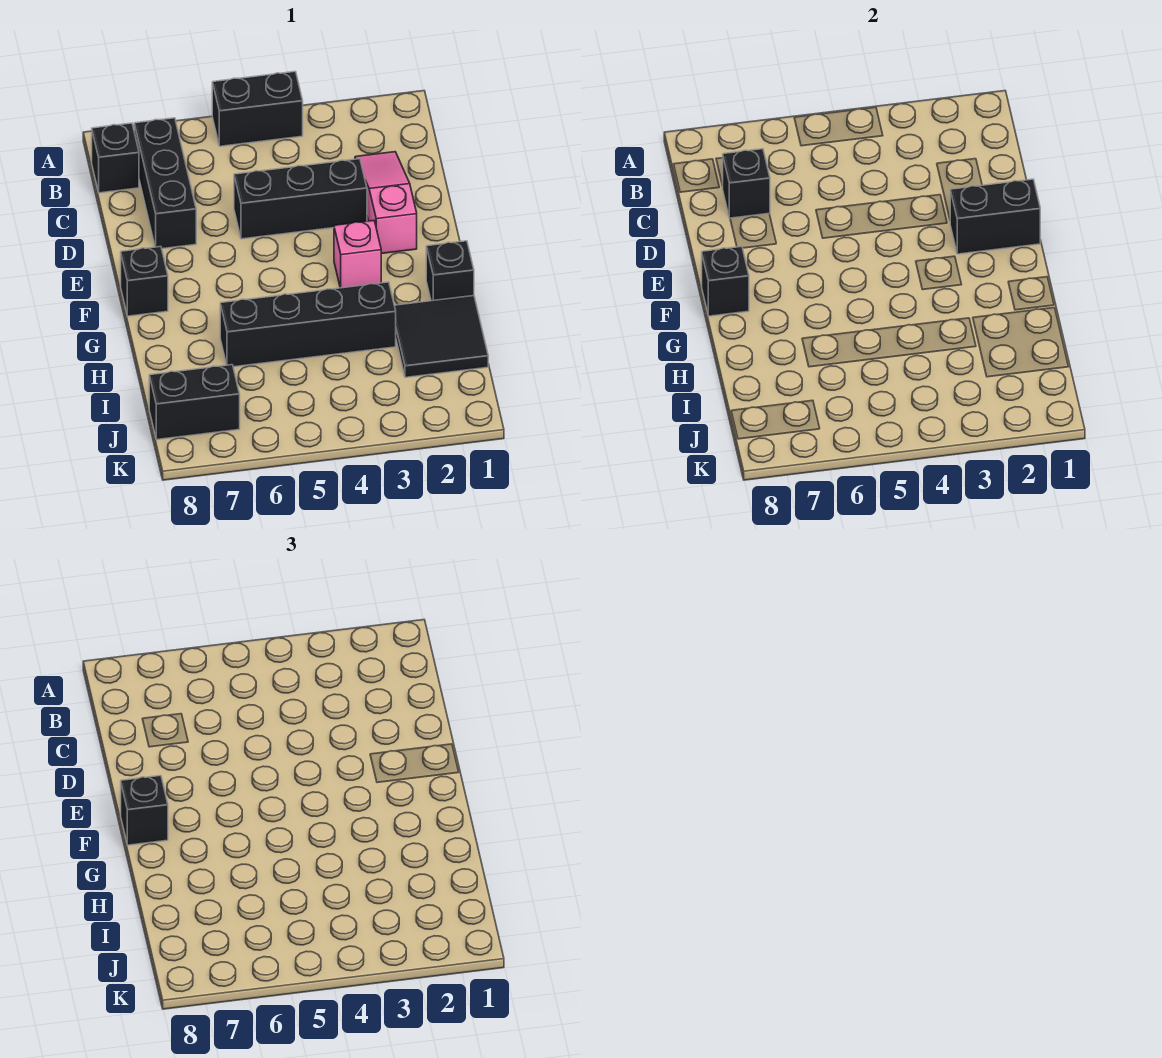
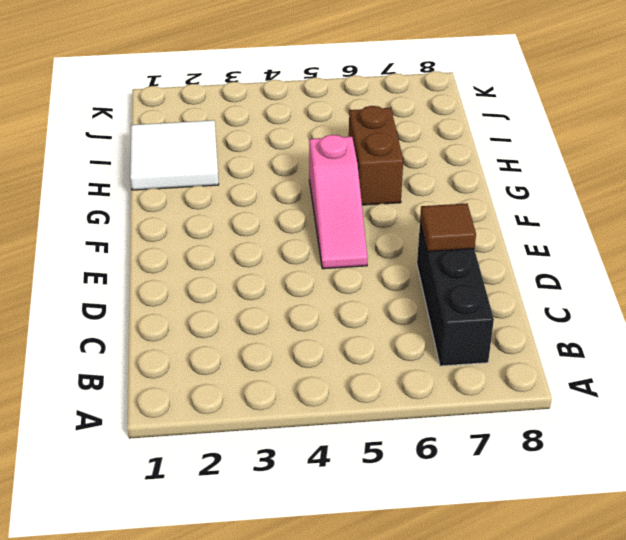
brown tile D7 level 2 -> none
pink slope E5:G5 level 1 top G -> pink slope C2:E2 level 1 top E
brown brick G6:H6 level 1 -> black brick H3:H6 level 1
white tile H1:I2 level 1 -> black tile H1:I2 level 1
none -> black brick A4:A5 level 1
none -> black brick B8 level 1
none -> black brick D3:D5 level 1

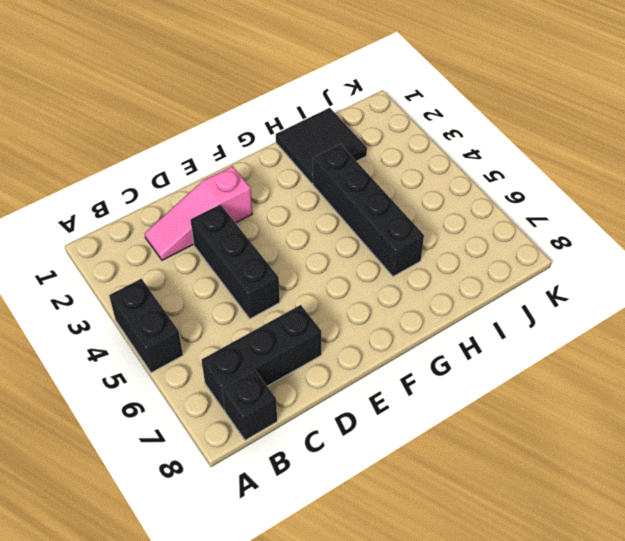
none -> pink brick F3 level 1
none -> black brick F8 level 1
none -> black brick G1 level 1

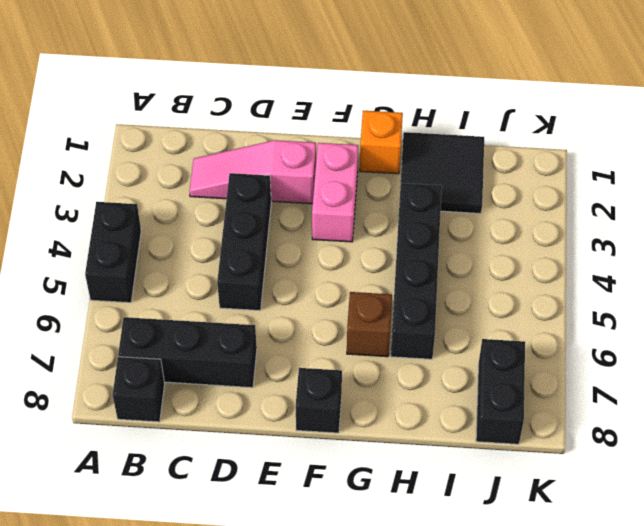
pink brick F2:F3 level 1 -> pink brick F3 level 1
orange brick G1 level 1 -> black brick G1 level 1
brown brick G6 level 1 -> none
none -> black brick C7 level 2
none -> black brick E1:E2 level 2
none -> black brick F8 level 2

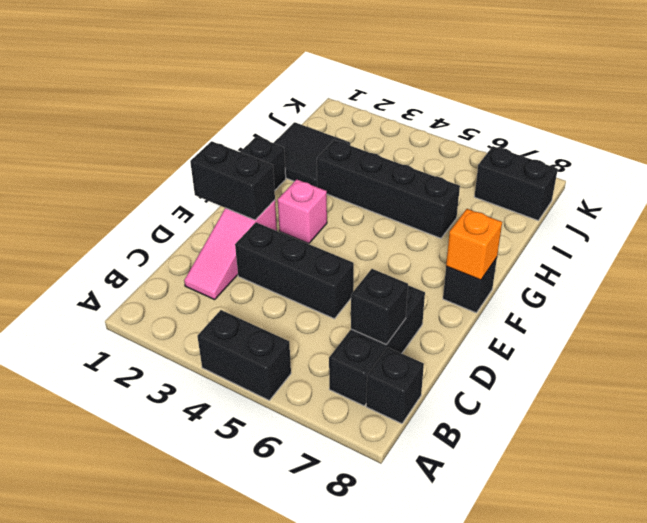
orange brick F8 level 2 -> black brick F8 level 2
none -> black brick F8 level 3

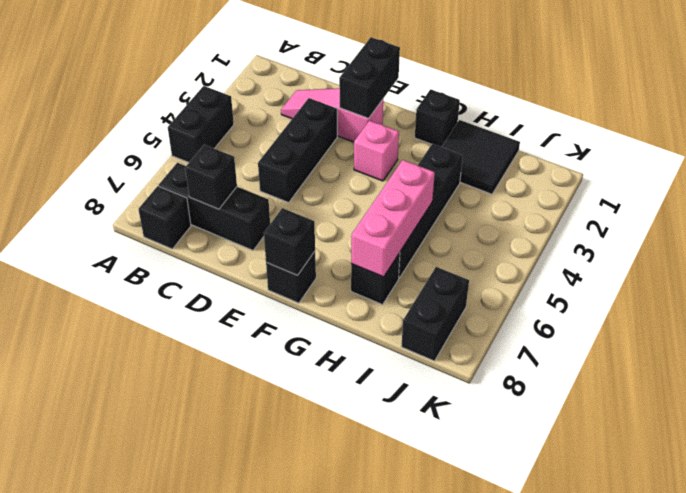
pink brick H5:H7 level 2 -> none
black brick H7 level 1 -> black brick F8 level 3

